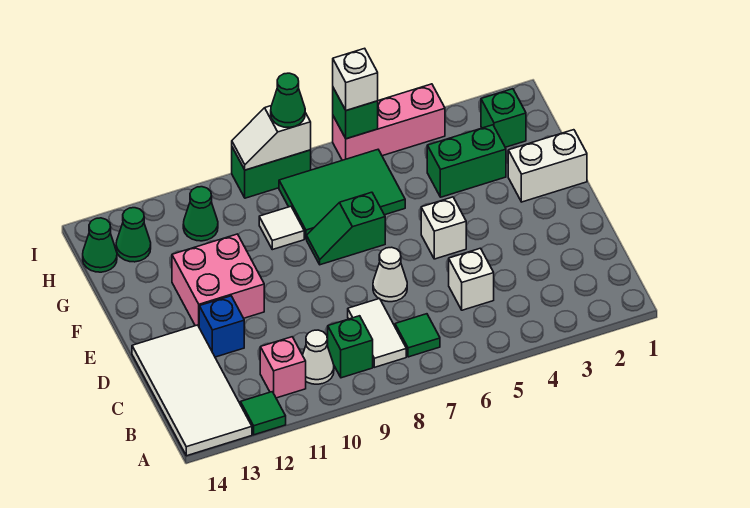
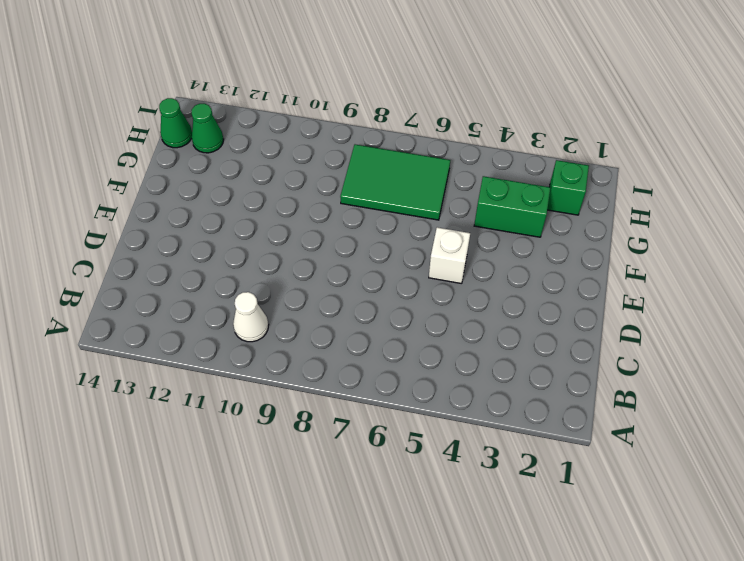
none -> green tile A12 level 1
none -> white tile A13:D14 level 1
none -> green tile B7 level 1

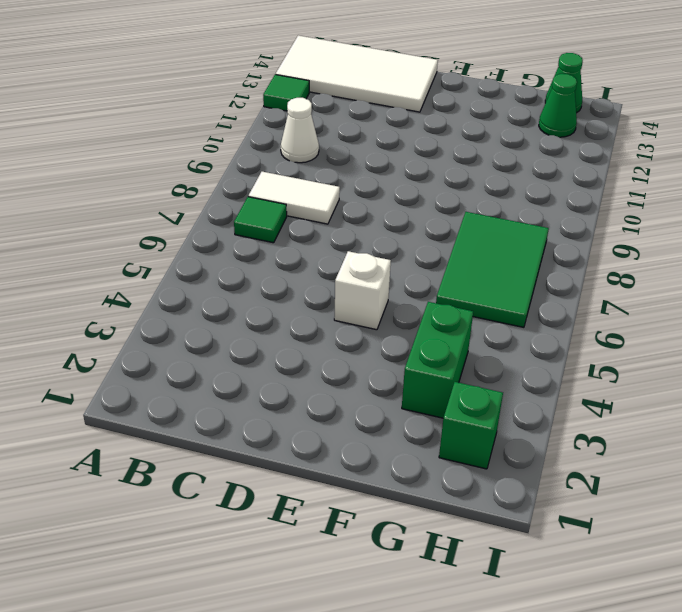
none -> green brick B9 level 1
none -> pink brick B11 level 1
none -> white brick C5 level 1

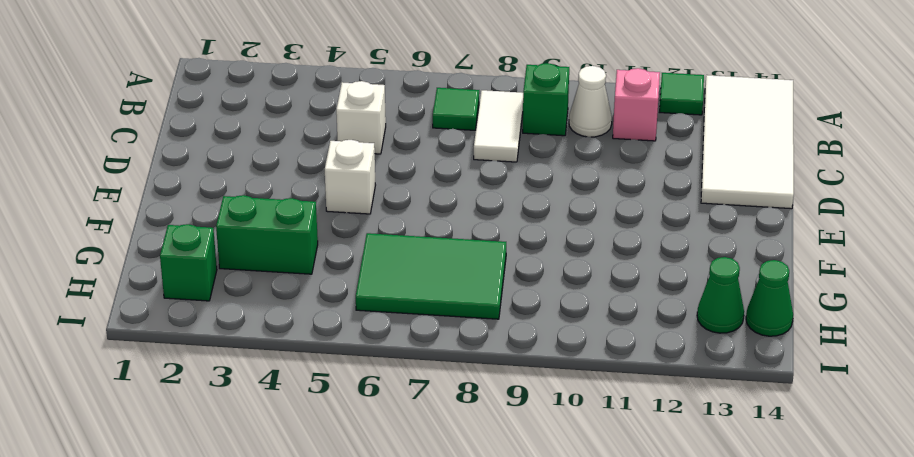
none -> white cone D7 level 1
none -> blue brick D12 level 1
none -> pink brick E11:F12 level 1

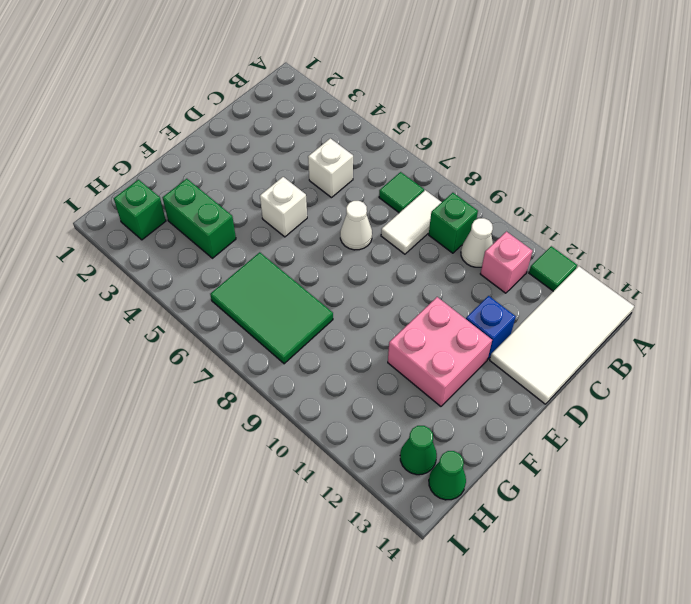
none -> white brick F1:F2 level 1
none -> green slope F7:F8 level 1 top 7
none -> white tile G9 level 1

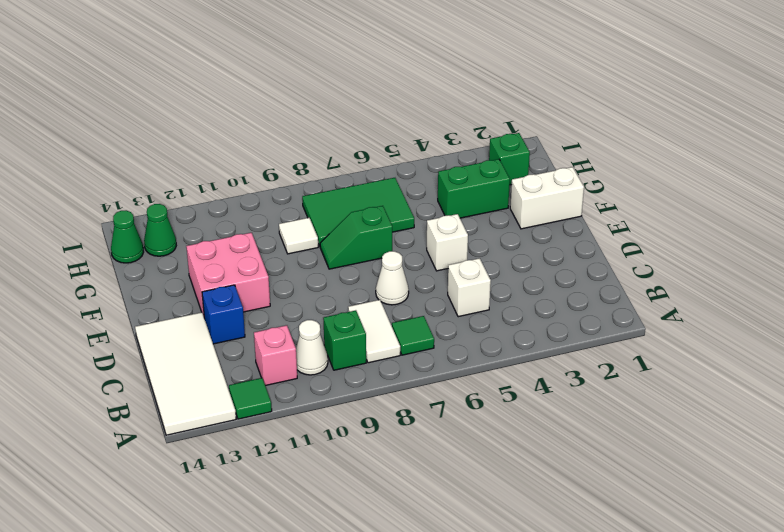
none -> green cone H11 level 1
none -> pink brick I4:I6 level 1
none -> green brick I8:I9 level 1

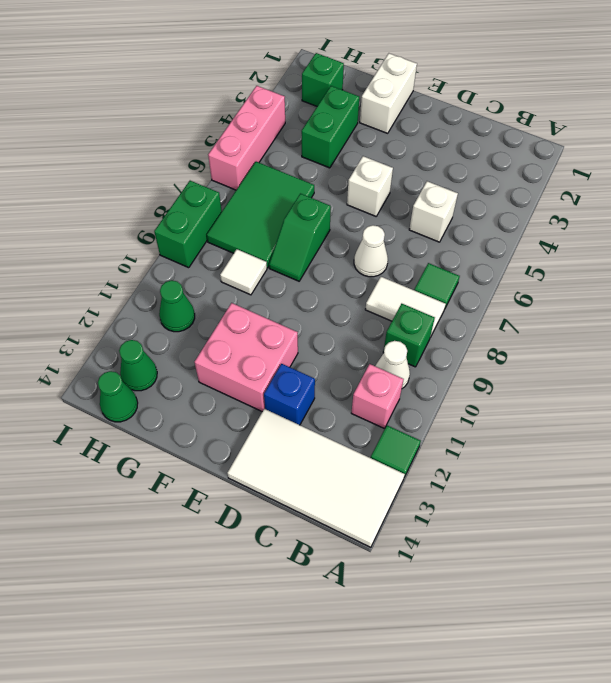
none -> green brick I6 level 2
none -> white slope I8:I9 level 2 top 8
none -> white brick I6 level 3

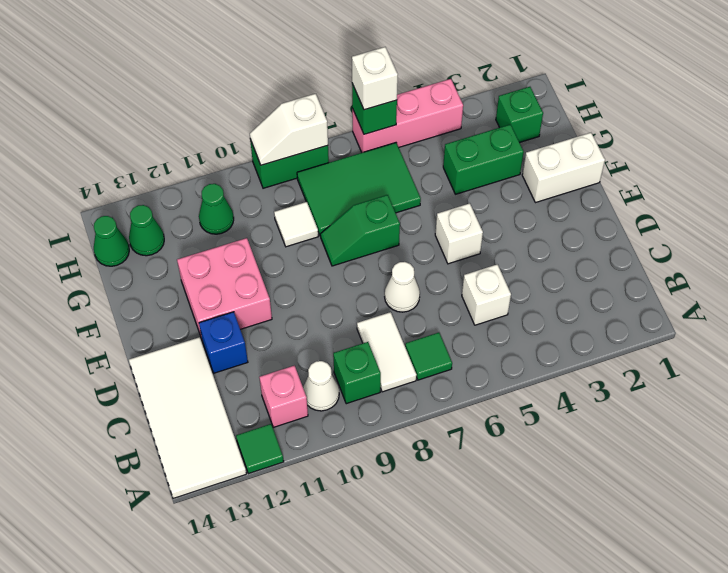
none -> green cone I8 level 3

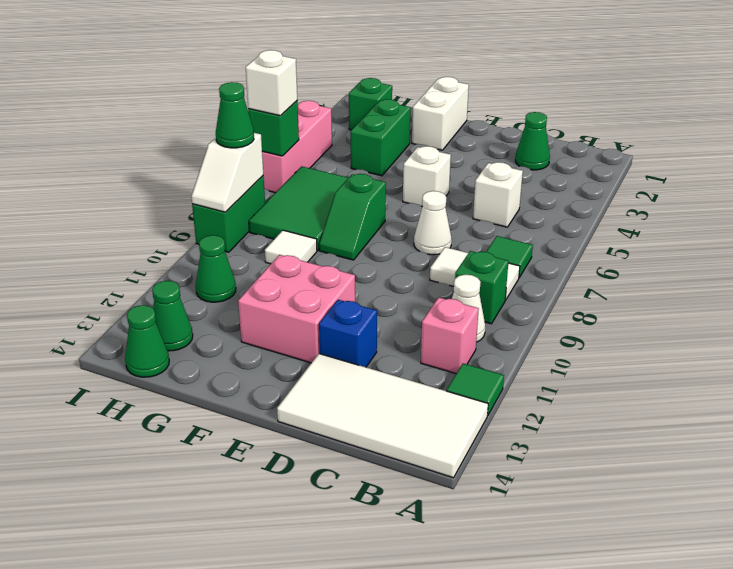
green cone C2 level 1 -> none

